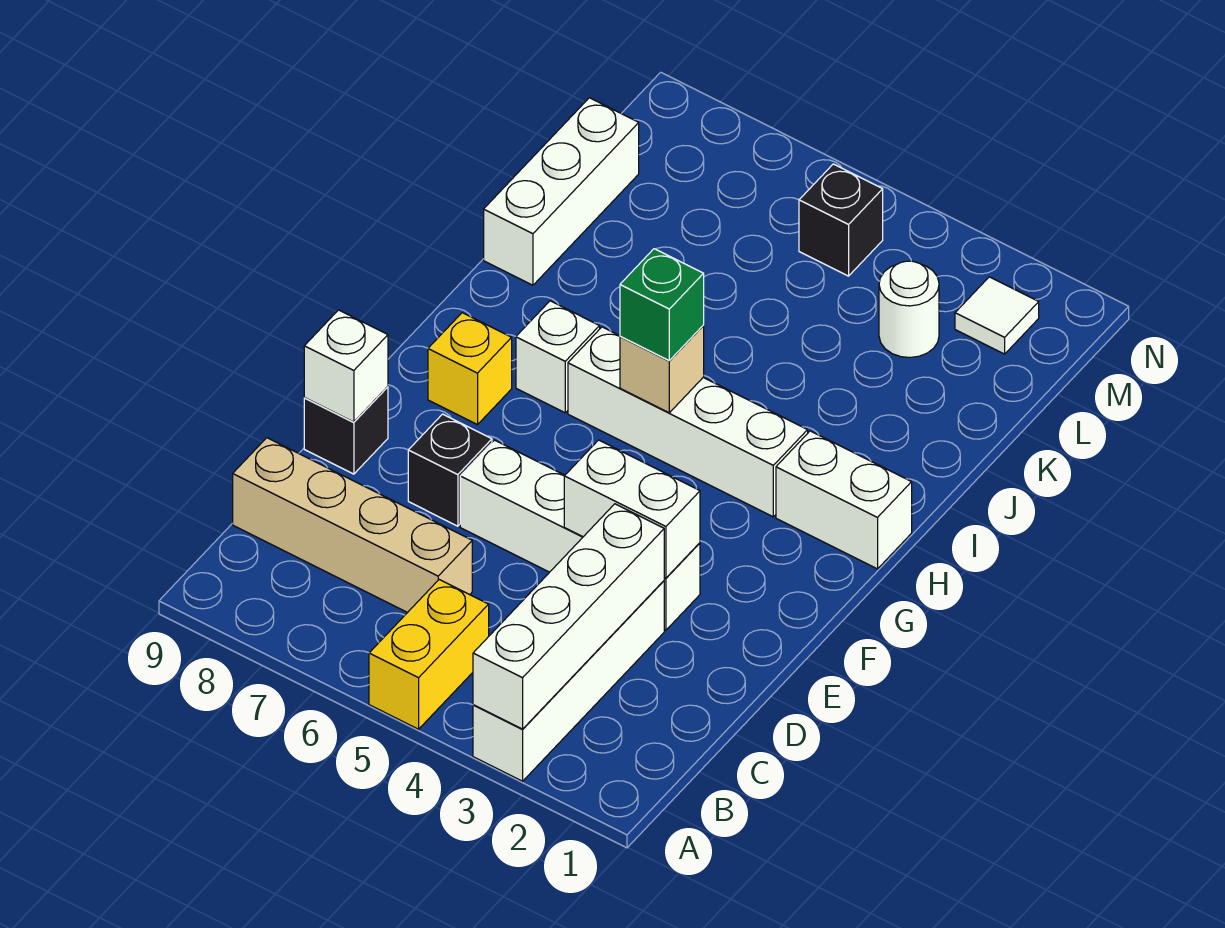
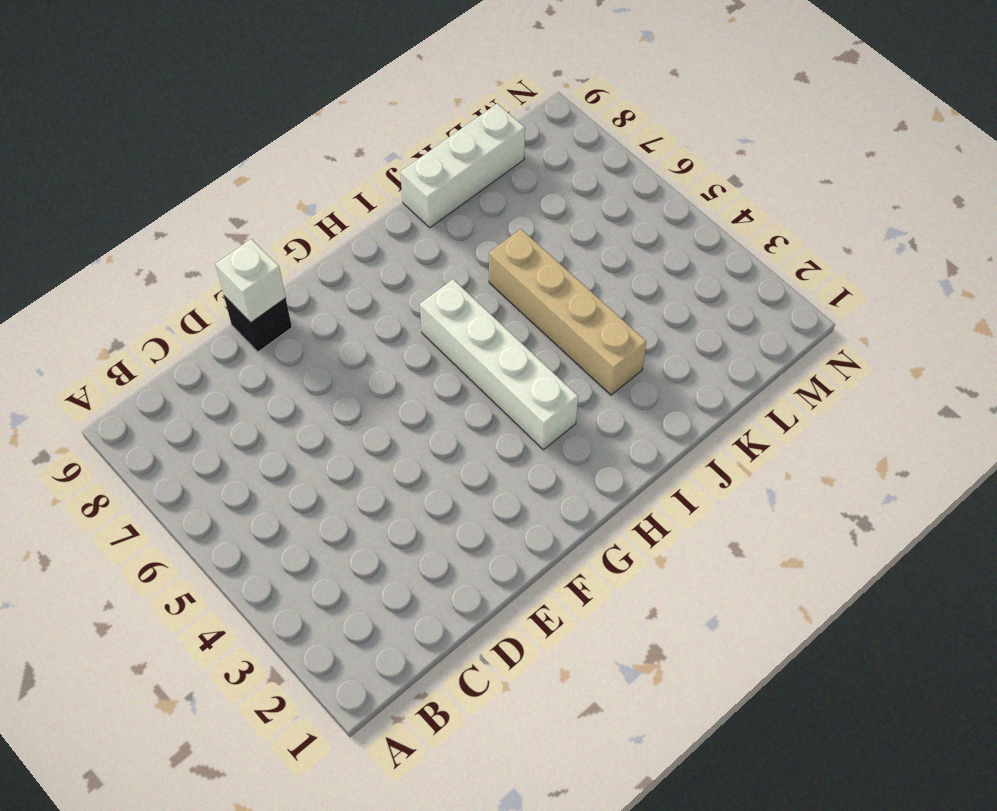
tan brick J3:J6 level 1 -> tan brick C6:C9 level 1
none -> white brick A3:D3 level 1
none -> yellow brick A5:B5 level 1
none -> white brick E3:E6 level 1

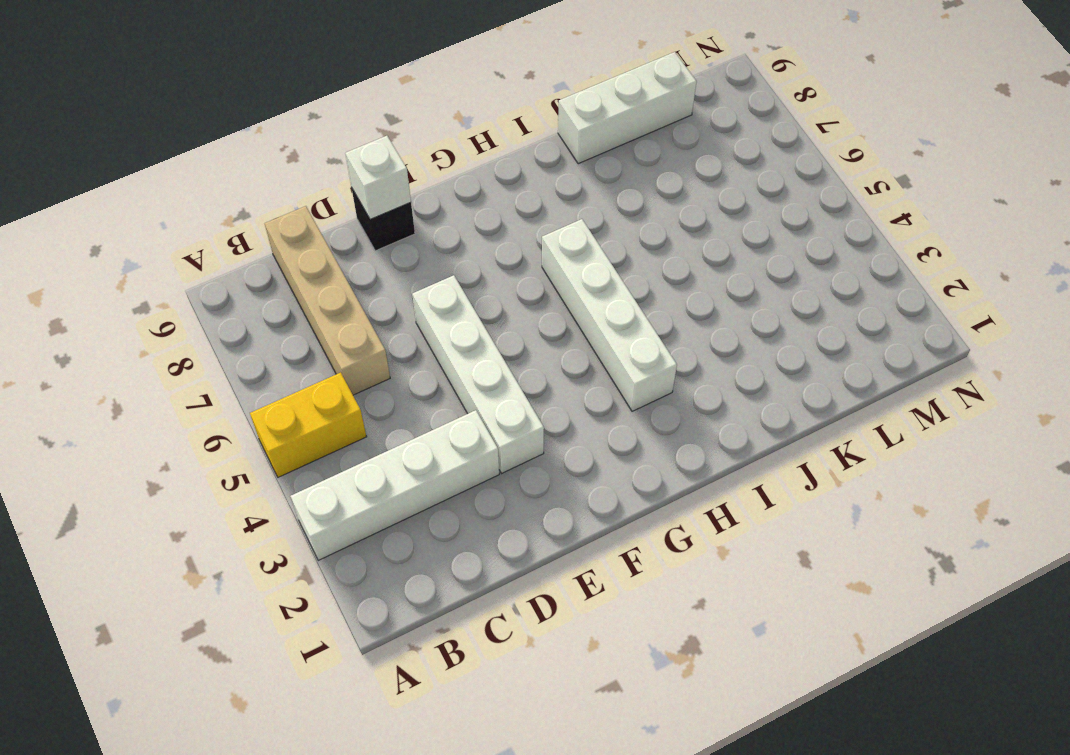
none -> black brick E7 level 1
none -> yellow brick G8 level 1
none -> white brick H1:H2 level 1

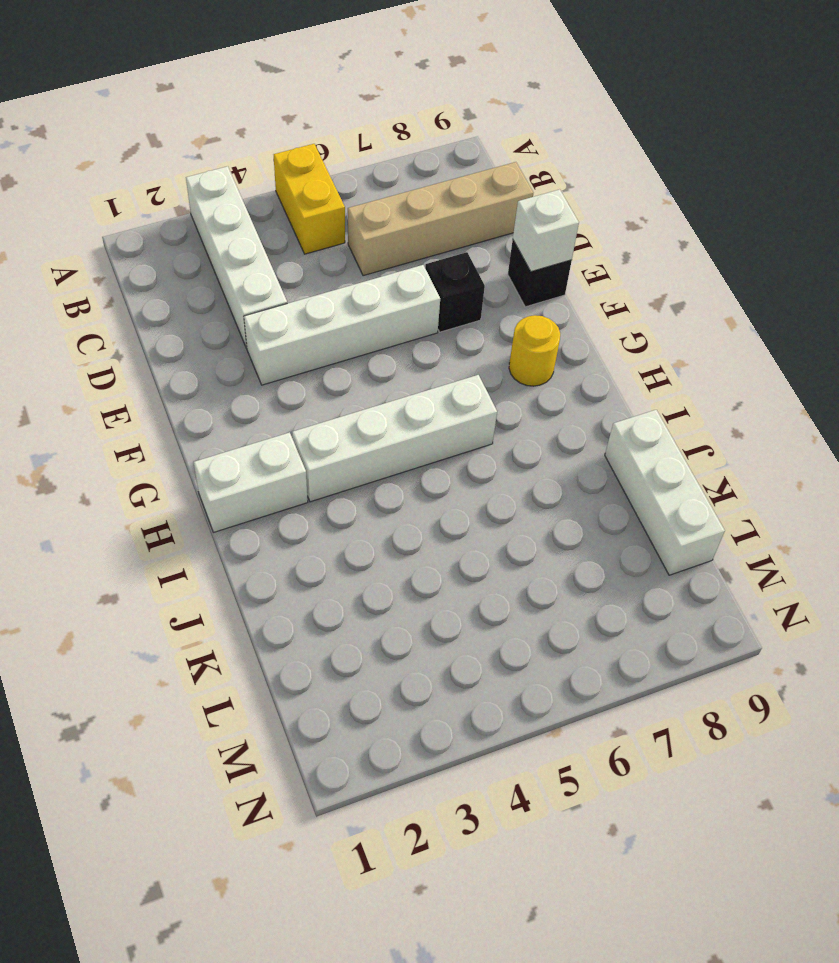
yellow round brick G8 level 1 -> yellow brick G8 level 1
none -> white brick H7 level 1
none -> white round brick L3 level 1
none -> white tile M2 level 1

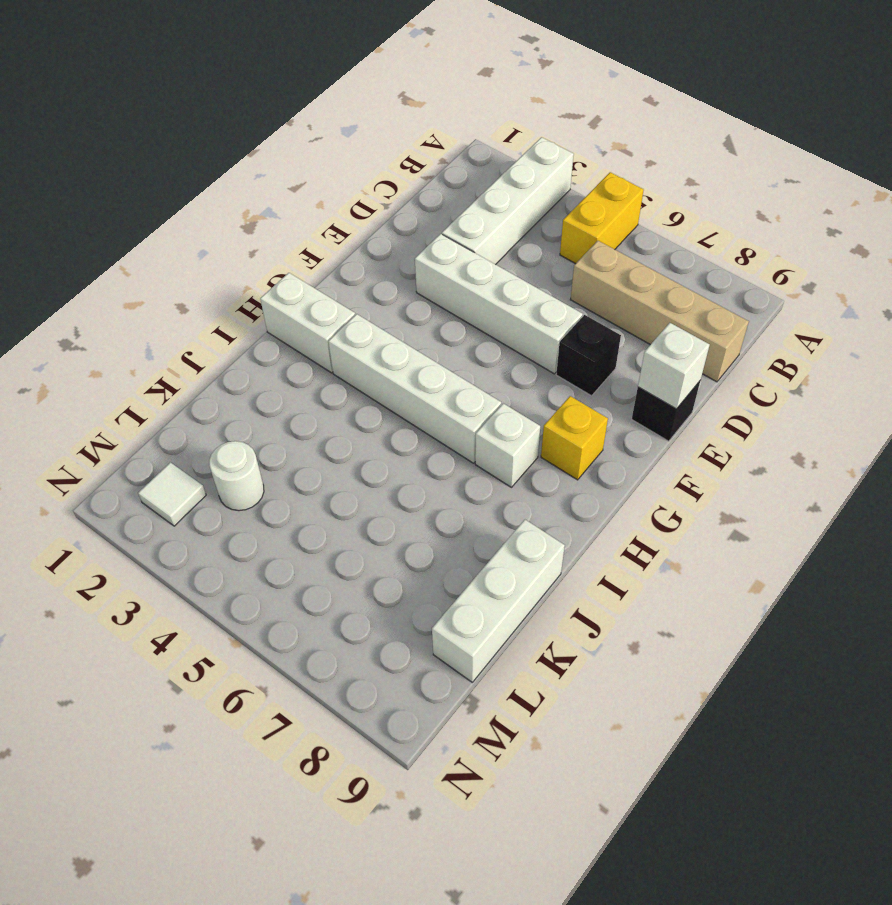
none -> black brick M5 level 1
none -> white brick A3:D3 level 2
none -> white brick E3:E4 level 2

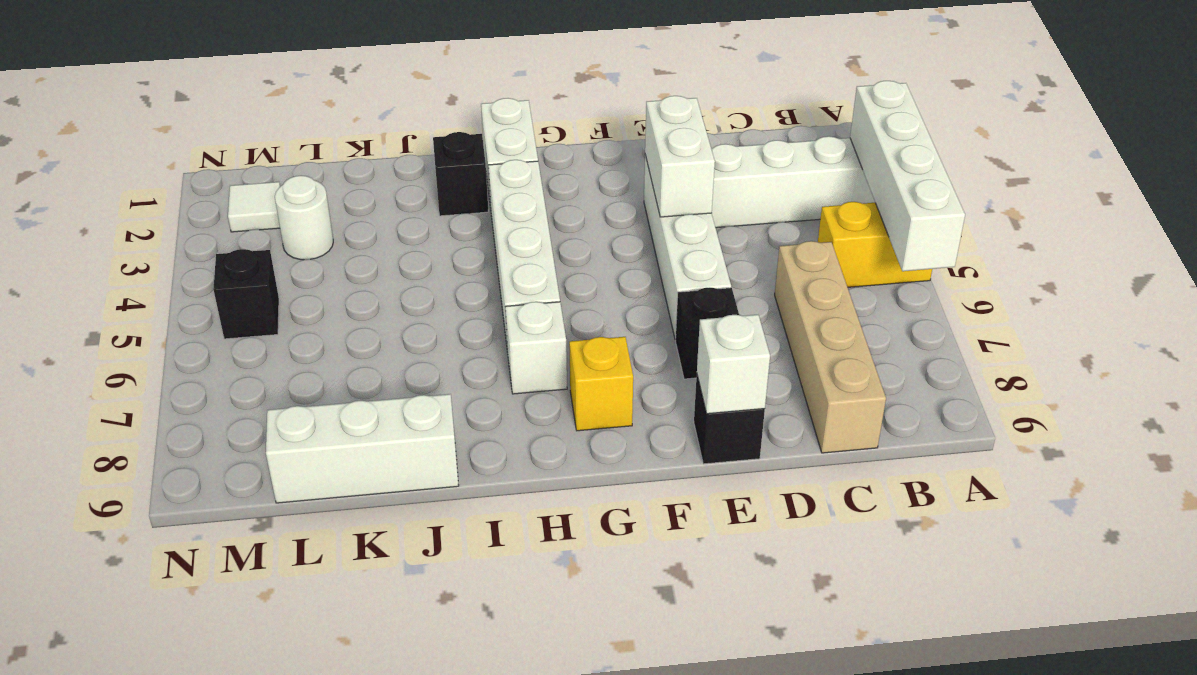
white brick A3:A6 level 2 -> white brick A3:D3 level 2
black brick I2 level 1 -> none
none -> tan brick H5 level 2
none -> green brick H5 level 3

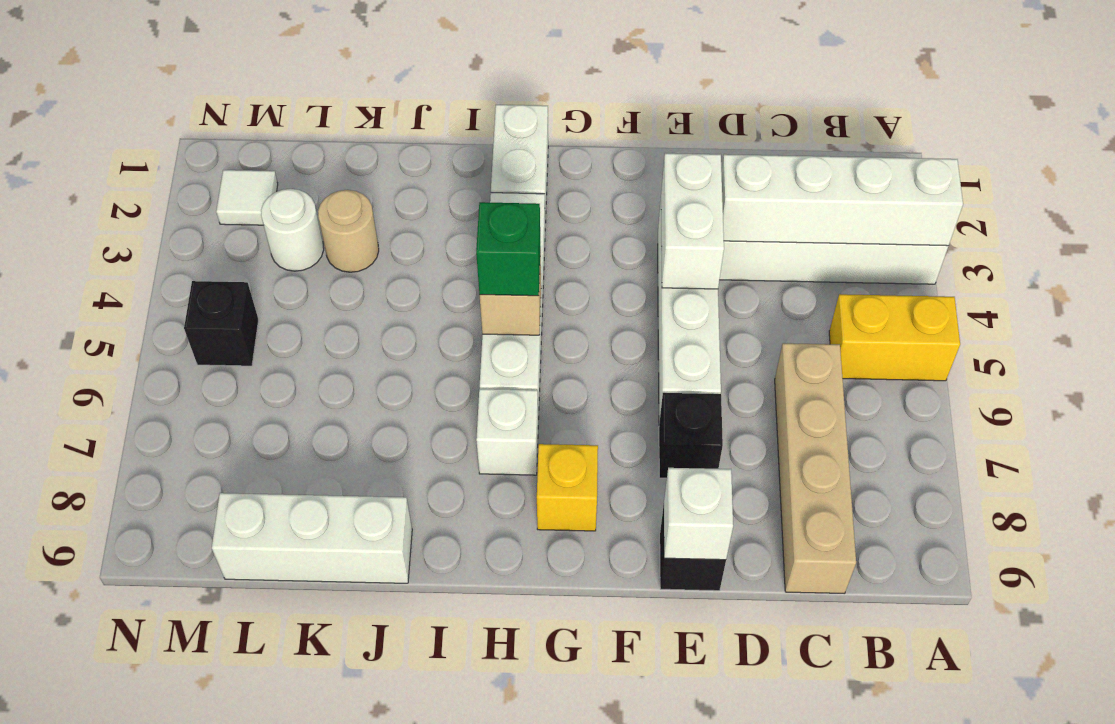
tan round brick K3 level 1 -> none

